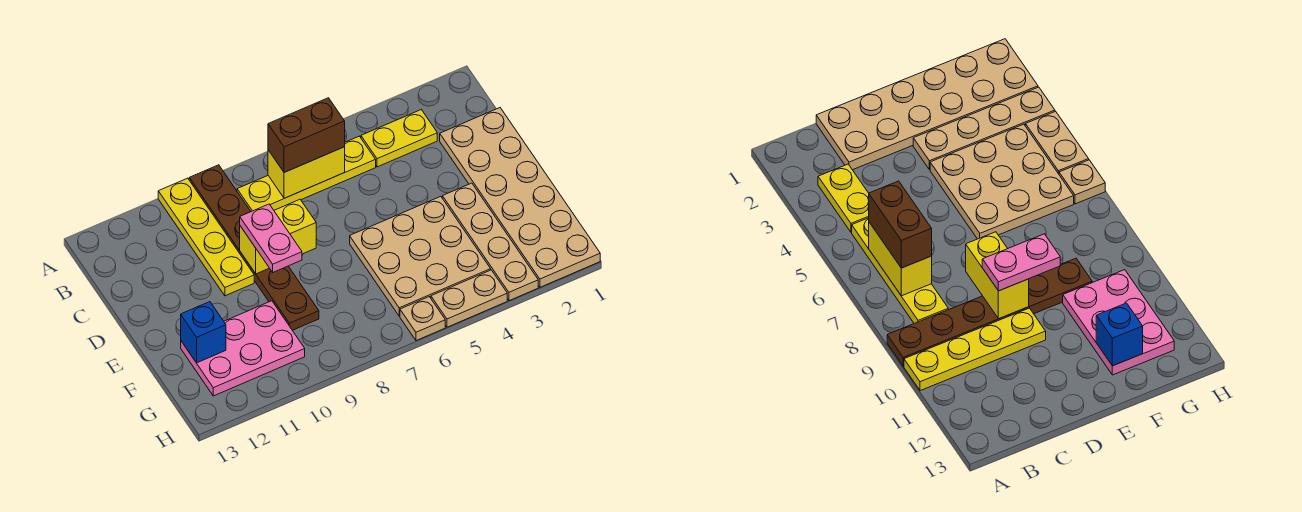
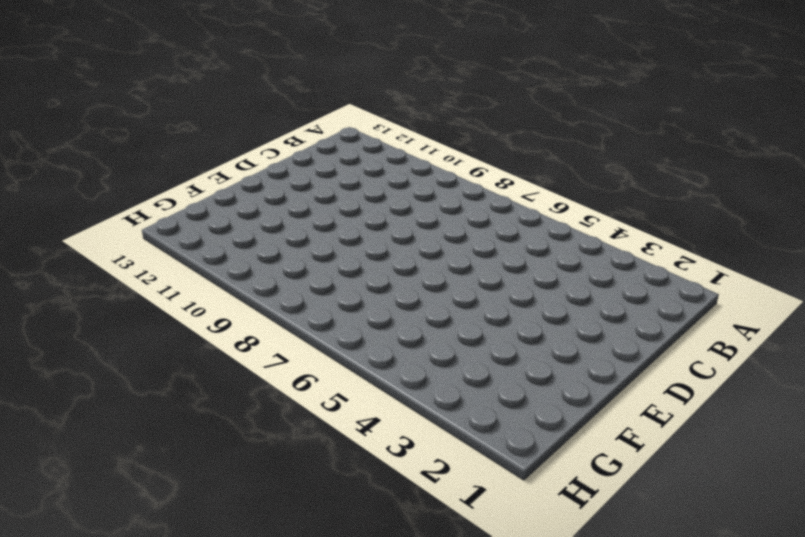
none -> brown plate A9:F9 level 1
none -> yellow plate A10:D10 level 1
none -> yellow plate B3:B4 level 1

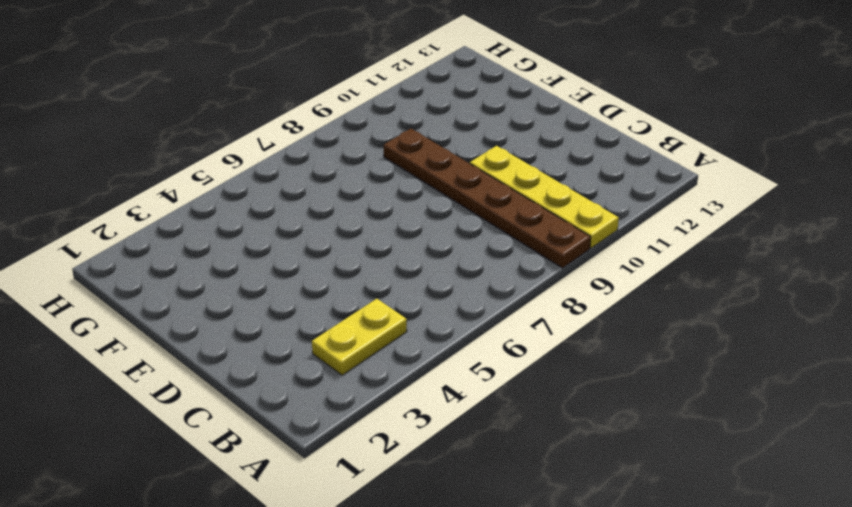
none -> yellow plate B5:B8 level 1
none -> tan plate C1:H2 level 1
none -> tan plate E3:H3 level 1

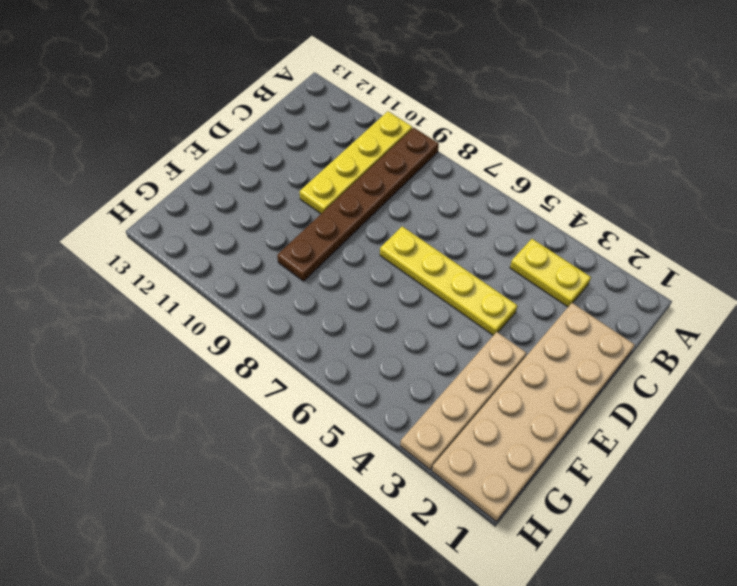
yellow plate D4:D7 level 1 -> yellow plate B5:B8 level 1
none -> tan plate E4:G6 level 1
none -> pink plate F10:G12 level 1
none -> tan plate H4:H5 level 1

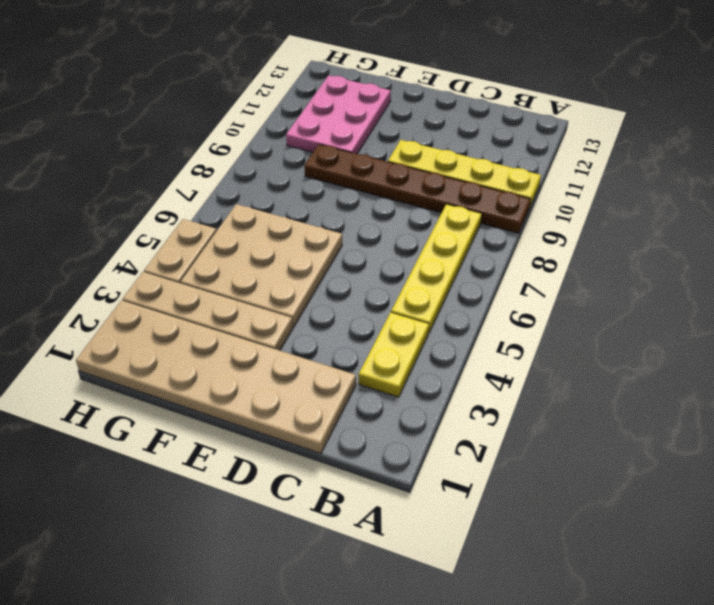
none -> tan plate H6 level 1
none -> yellow brick B6:B7 level 2
none -> yellow brick D8:D9 level 2

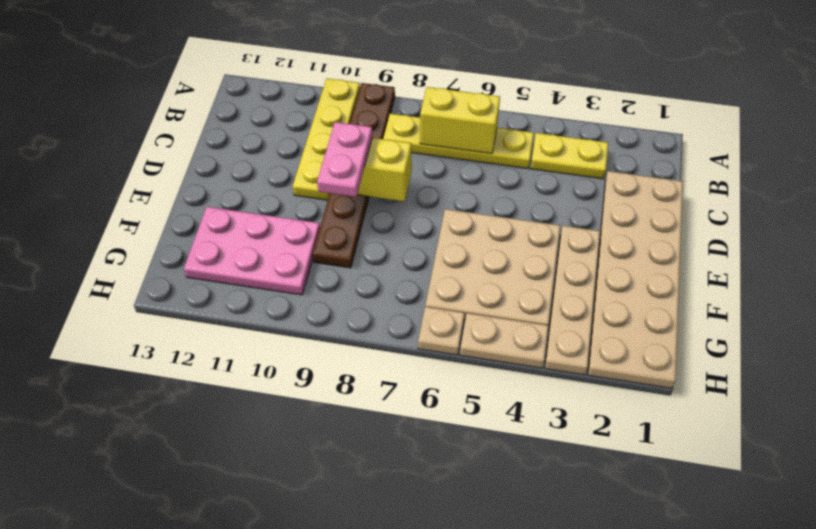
none -> blue brick F12 level 2
none -> brown brick B6:B7 level 3

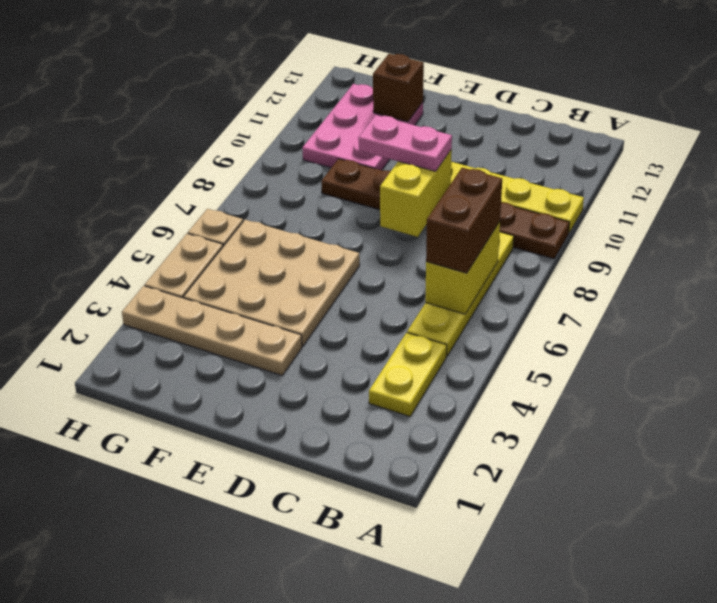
brown brick F12 level 2 -> blue brick F12 level 2
none -> tan plate C1:H2 level 1

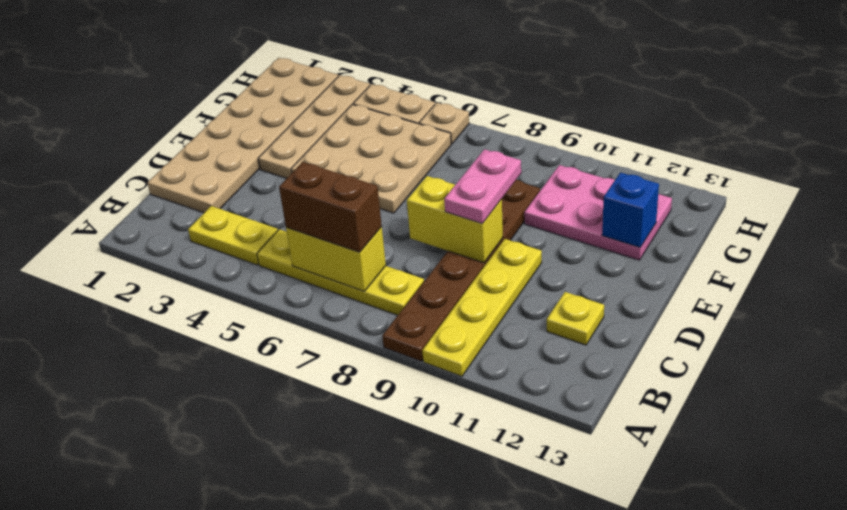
yellow plate C12 level 1 -> none

